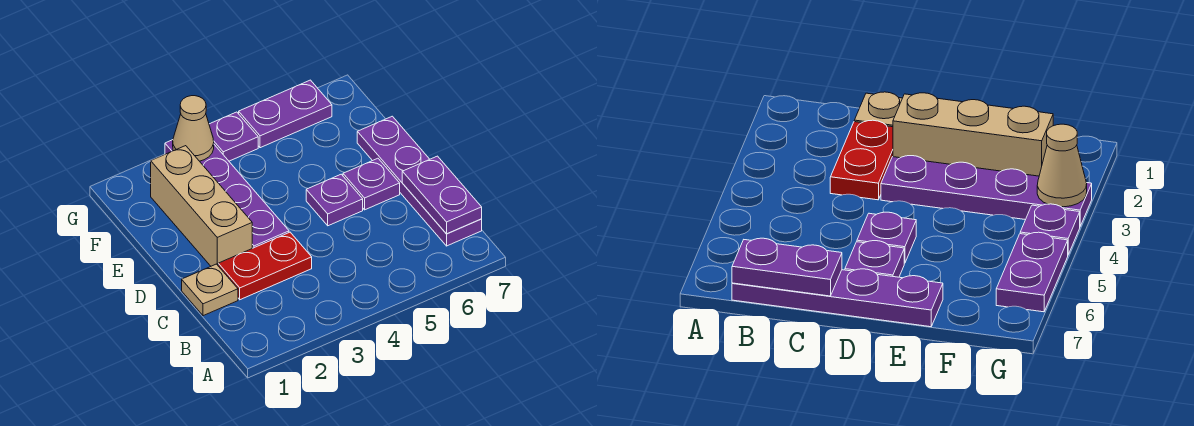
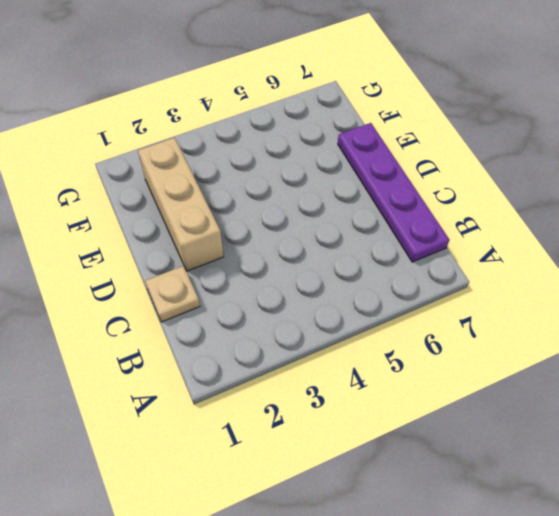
none -> red plate C2:C3 level 1
none -> purple plate D3:G3 level 1

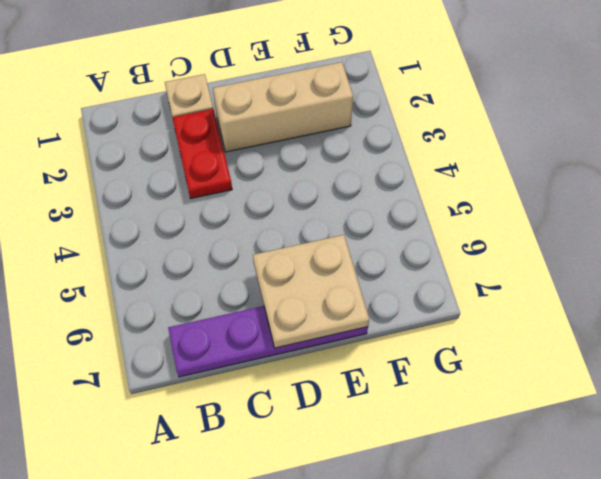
tan plate D6:E7 level 2 -> none
none -> purple plate D3:G3 level 1
none -> purple plate D5 level 1

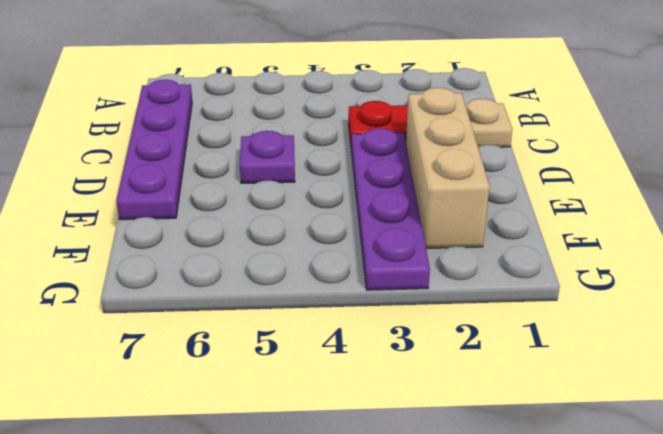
none -> purple plate D6 level 1
none -> purple plate G4 level 1

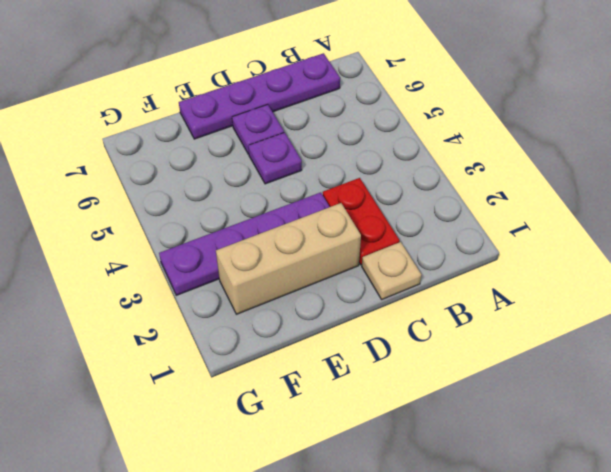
none -> purple plate G4 level 1
none -> purple plate G5:G6 level 1

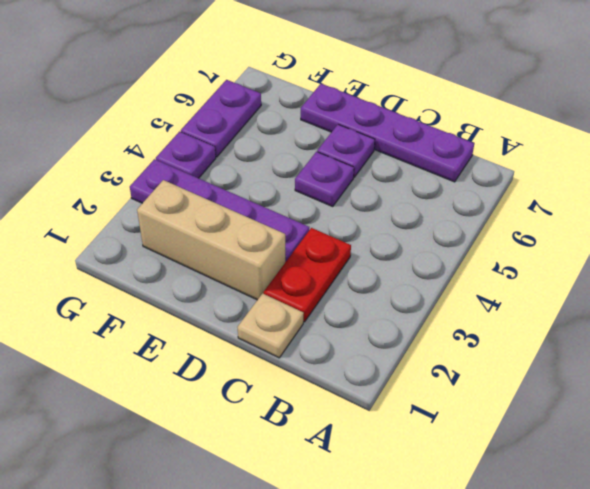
none -> purple plate B7:C7 level 2
none -> tan cone G3 level 2

